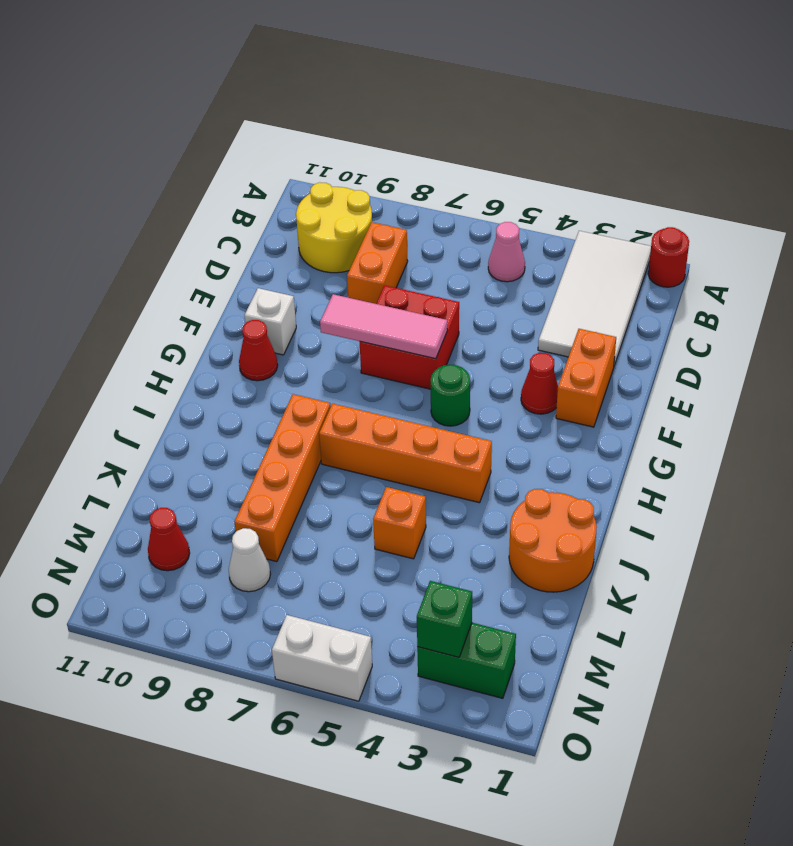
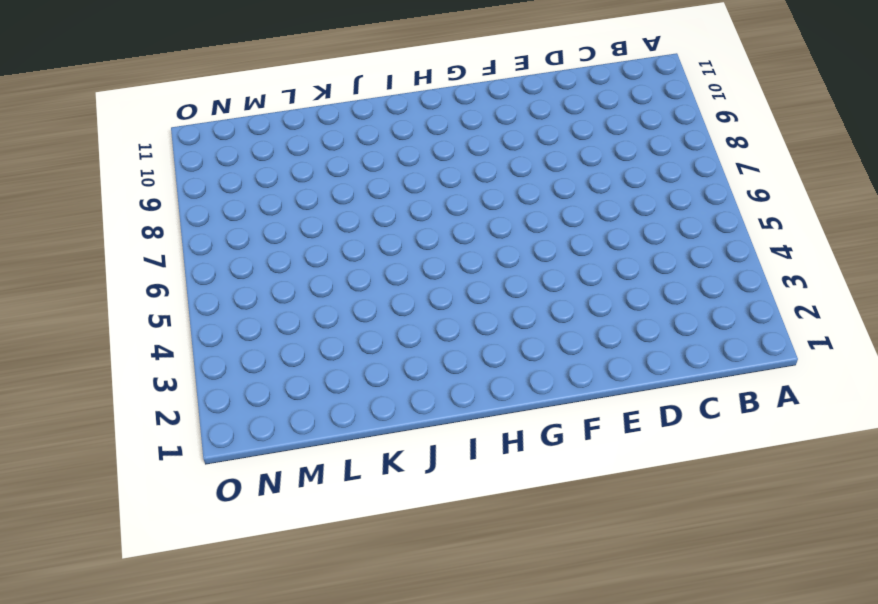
none -> red round brick A1 level 1
none -> white tile A2:D3 level 1
none -> pink cone B5 level 1

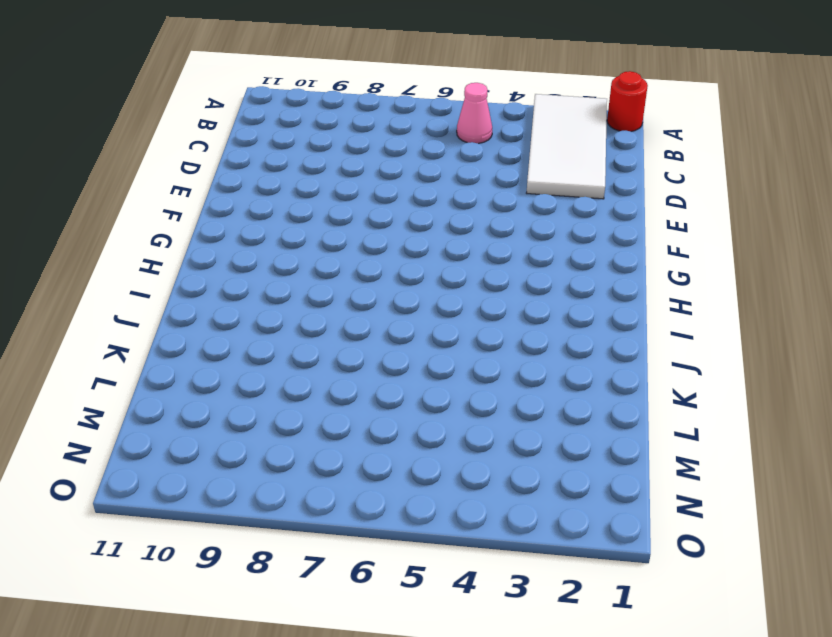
none -> yellow round brick B9:C10 level 1
none -> orange brick C8:D8 level 1
none -> orange brick E2:F2 level 1

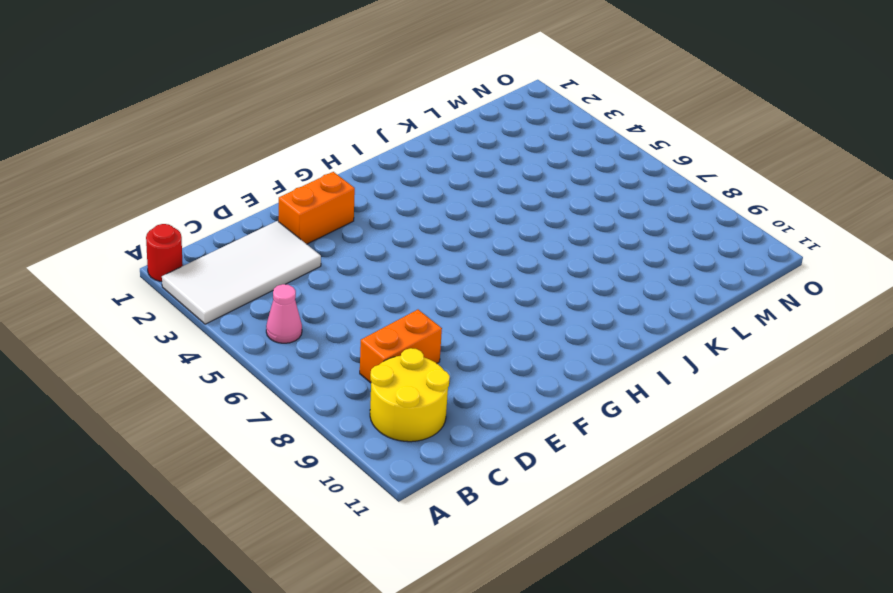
none -> red brick E6:F7 level 1
none -> red cone F3 level 1
none -> white brick F10 level 1

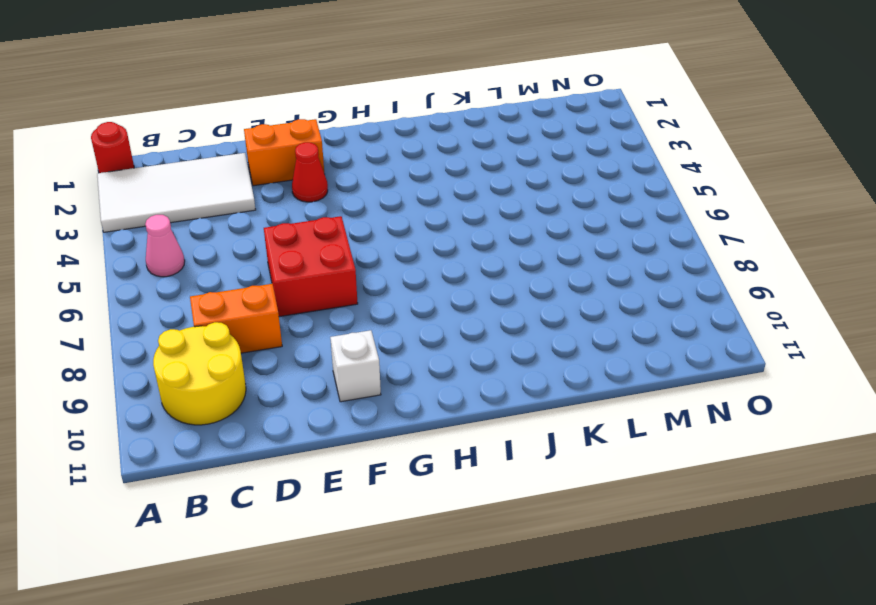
none -> green round brick G5 level 1
none -> red cone G10 level 1
none -> orange brick I4:I7 level 1

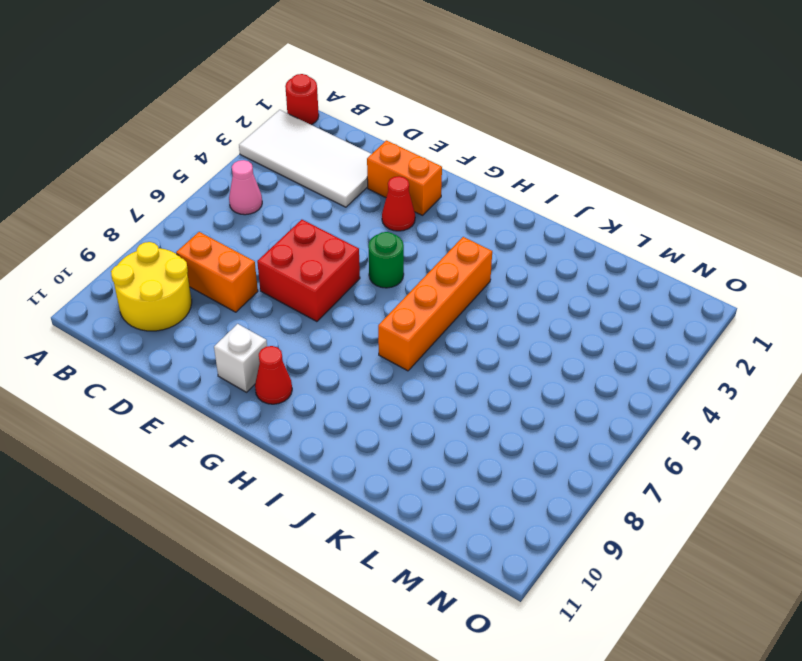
none -> orange brick I8:L8 level 1
none -> orange round brick J1:K2 level 1
none -> orange brick K5 level 1

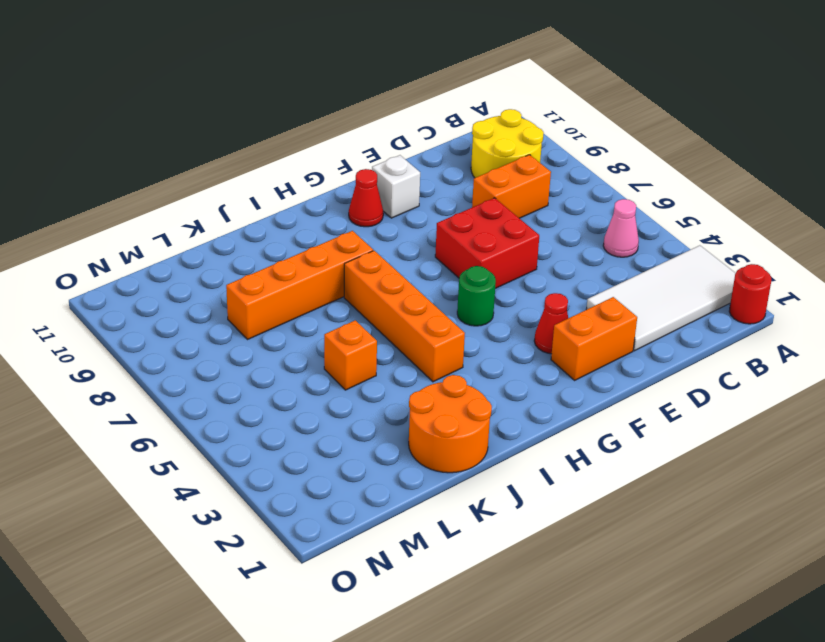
none -> white cone M8 level 1
none -> red cone M10 level 1
none -> green brick N2:N3 level 1

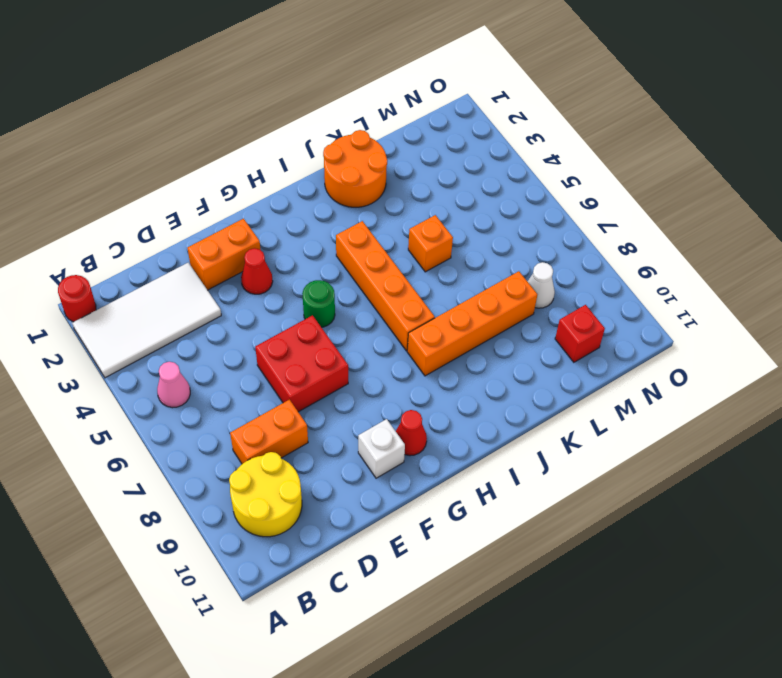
red brick M10 level 1 -> red cone M10 level 1
none -> green brick N2:N3 level 1
none -> white brick O5:O6 level 1
none -> pink tile F6:F8 level 2

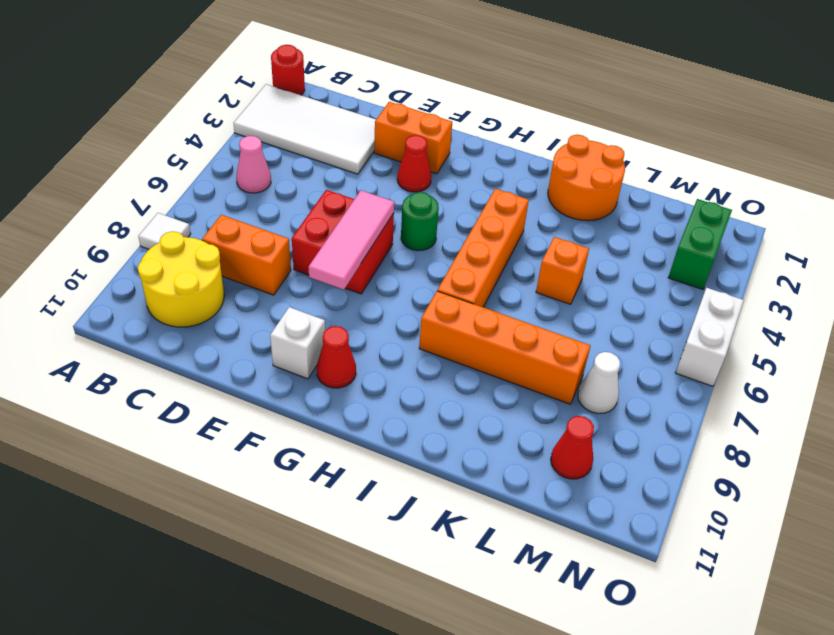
white tile A8 level 1 -> none
none -> green brick N3 level 2

